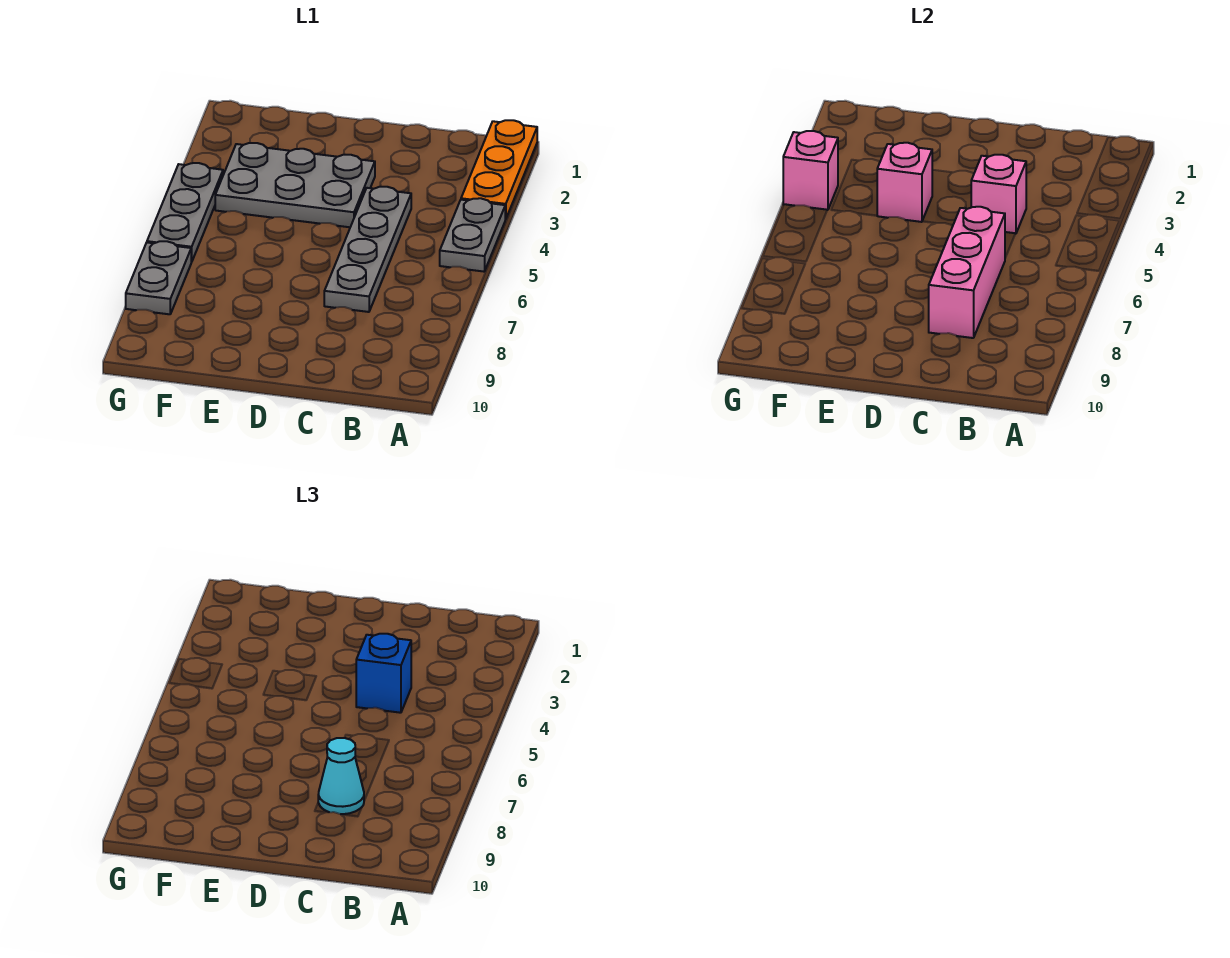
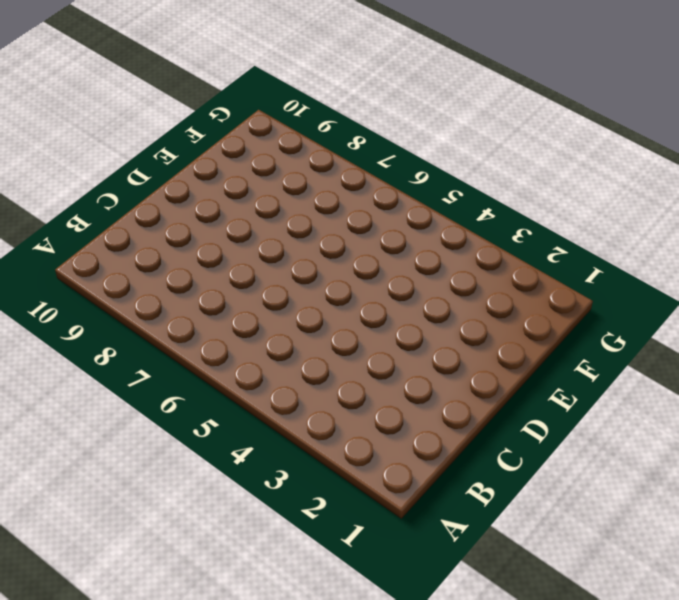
none -> orange plate A1:A3 level 1
none -> grey plate A4:A5 level 1
none -> grey plate C4:C7 level 1

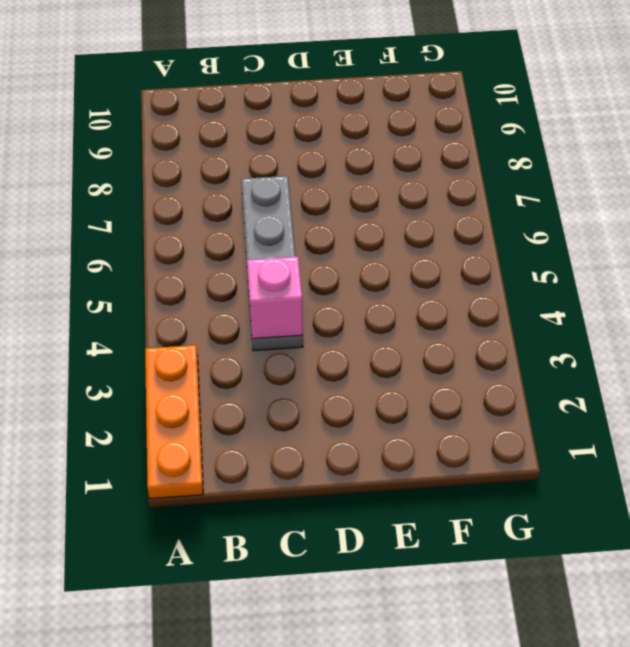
none -> grey plate A4:A5 level 1
none -> grey plate D3:F4 level 1
none -> grey plate G4:G6 level 1

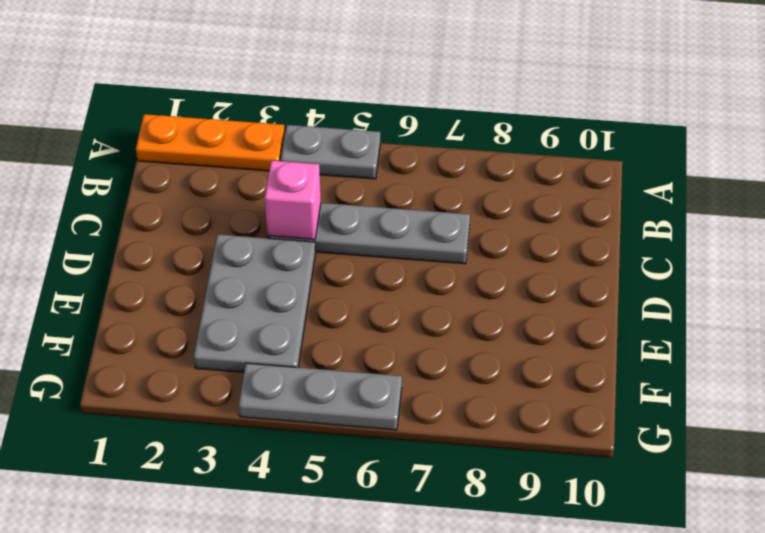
none -> grey plate G7:G8 level 1
none -> pink brick C6:C8 level 2
none -> pink brick E4 level 2

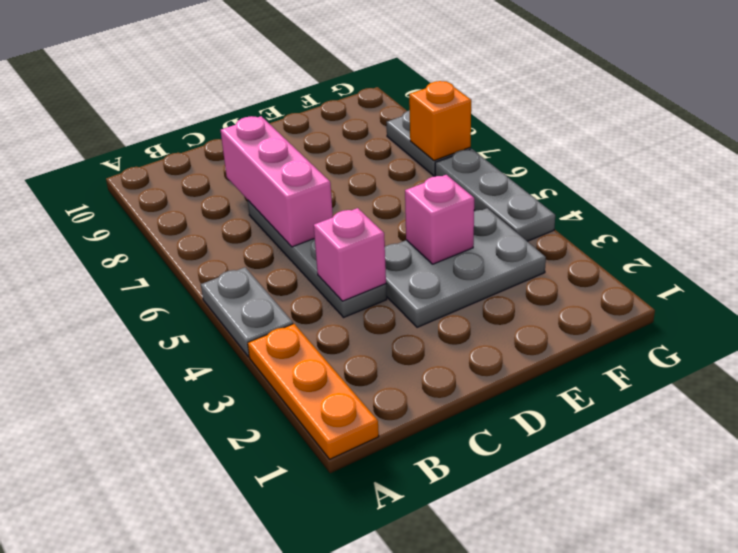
orange brick G7 level 2 -> none
none -> pink brick G4 level 2
none -> blue brick C4 level 3
none -> cyan cone C8 level 3

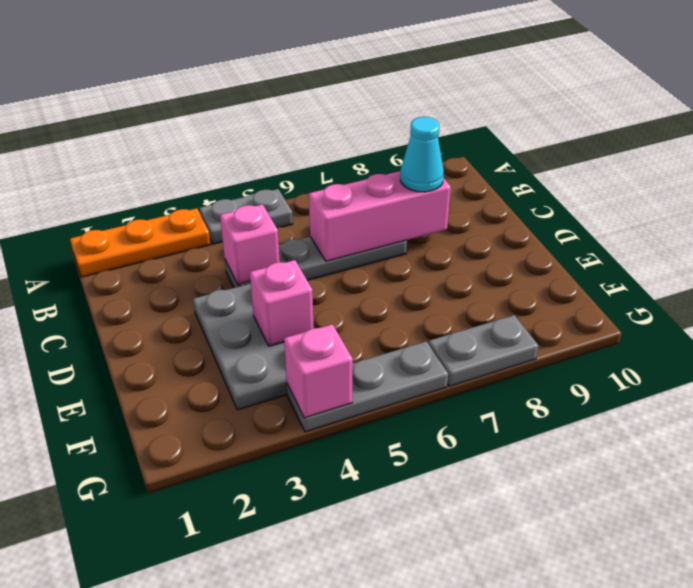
none -> blue brick C4 level 3

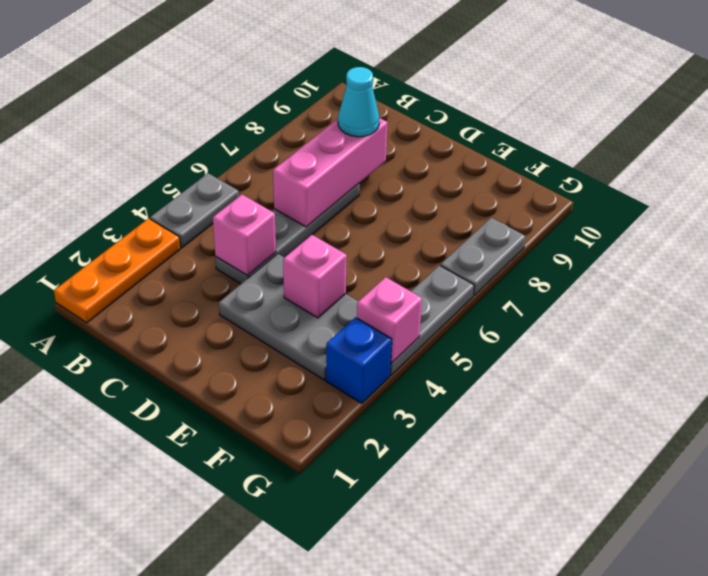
blue brick G3 level 1 -> blue brick C4 level 3

